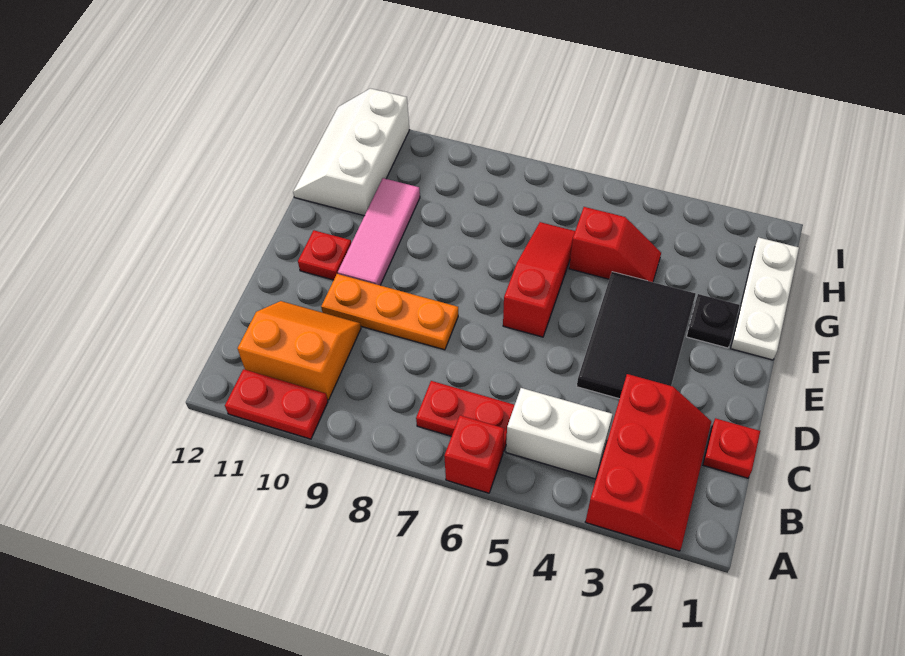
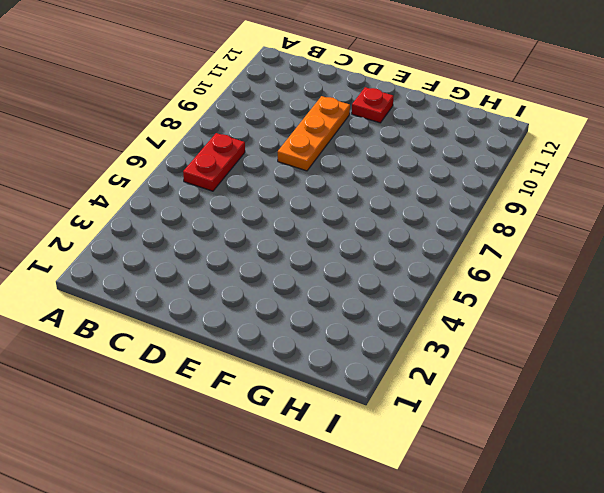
none -> red slope A2:C3 level 1 top 3
none -> red brick A6 level 1
none -> red plate A10:A11 level 1

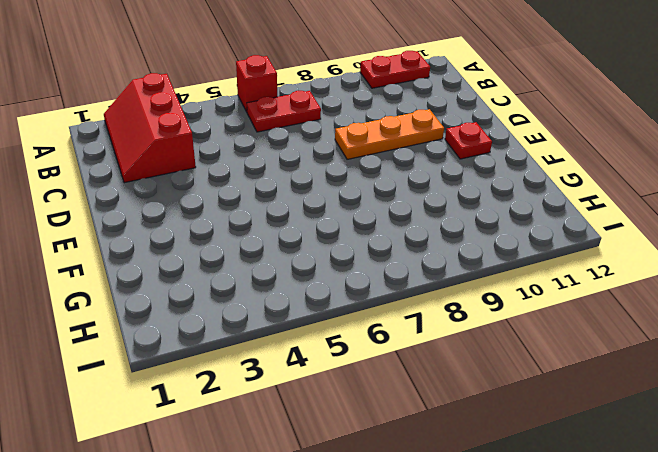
none -> white brick B4:B5 level 1
none -> orange slope B10:C11 level 1 top B
none -> red plate C1 level 1

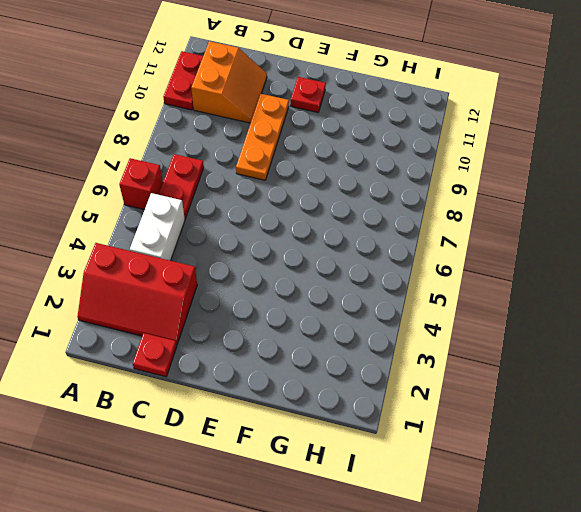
none -> black tile D3:F4 level 1
none -> red slope E6:G6 level 1 top E
none -> pink tile E10:G10 level 1

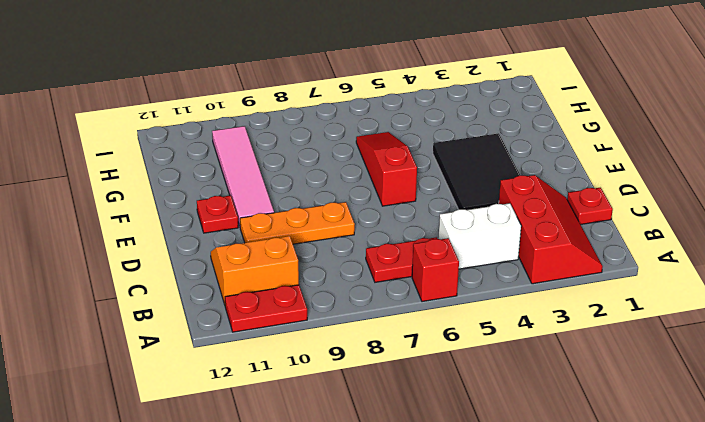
pink tile E10:H10 level 1 -> pink tile E10:G10 level 1
none -> white plate F1:H1 level 1
none -> black plate F2 level 1
none -> red slope G4:G5 level 1 top 5

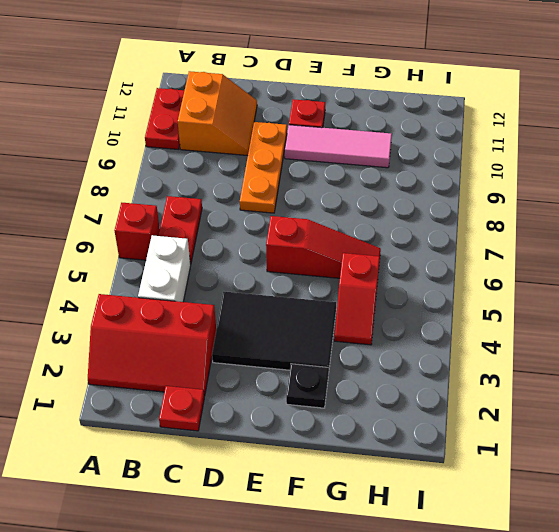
none -> white plate F1:H1 level 1
none -> white slope G11:I12 level 1 top 11

